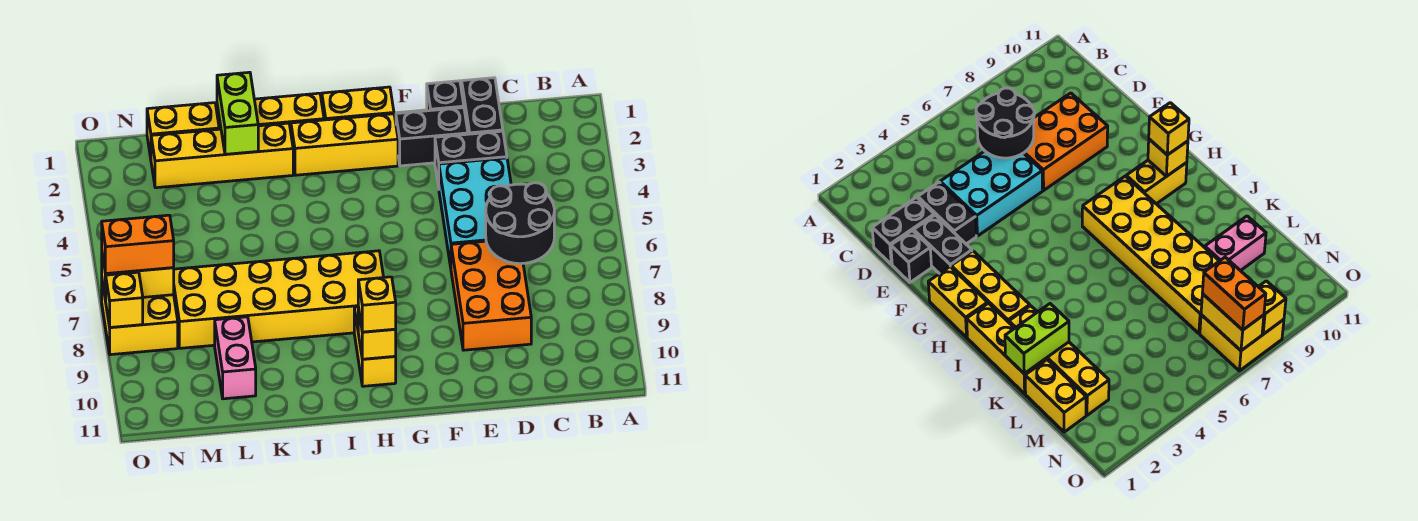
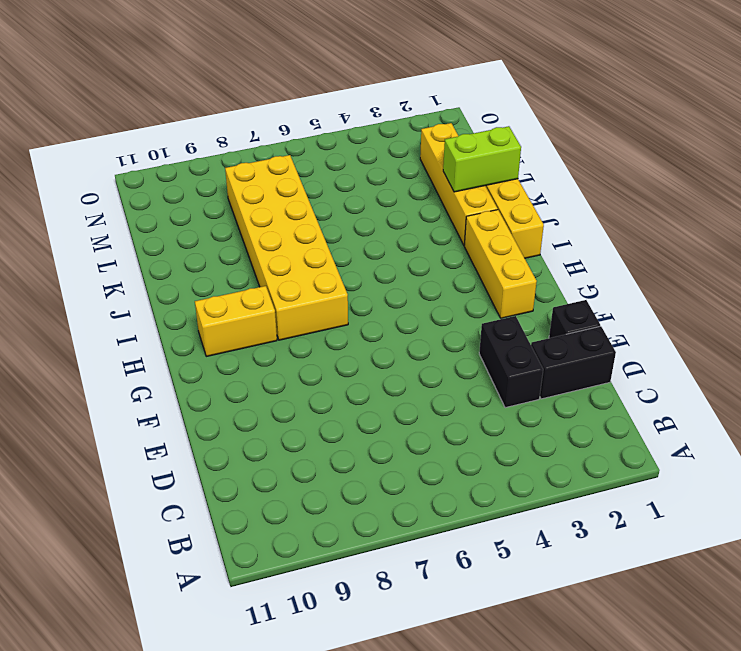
none -> cyan brick D4:E6 level 1
none -> orange brick D7:E9 level 1
none -> black brick E2:F2 level 1

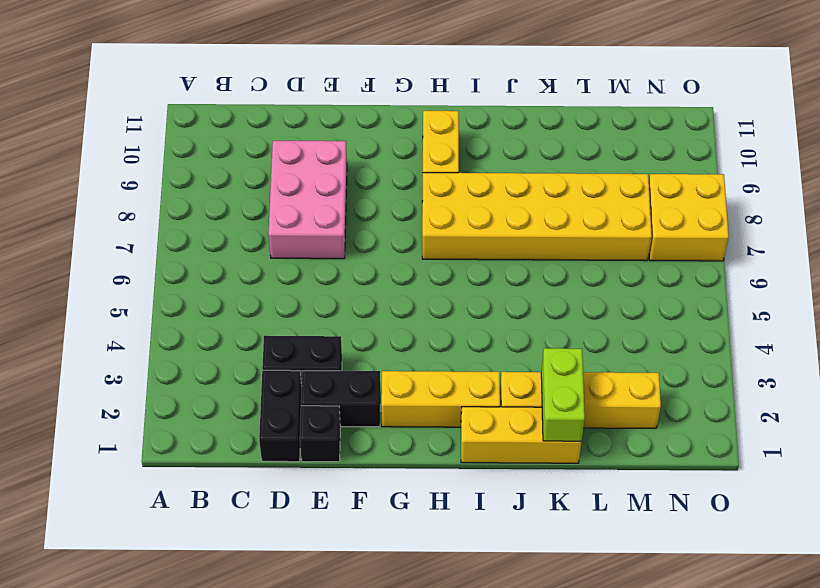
pink brick D7:E9 level 1 -> orange brick D7:E9 level 1
none -> cyan brick D4:E6 level 1
none -> yellow brick G1:H1 level 1
none -> yellow brick L1:M1 level 1

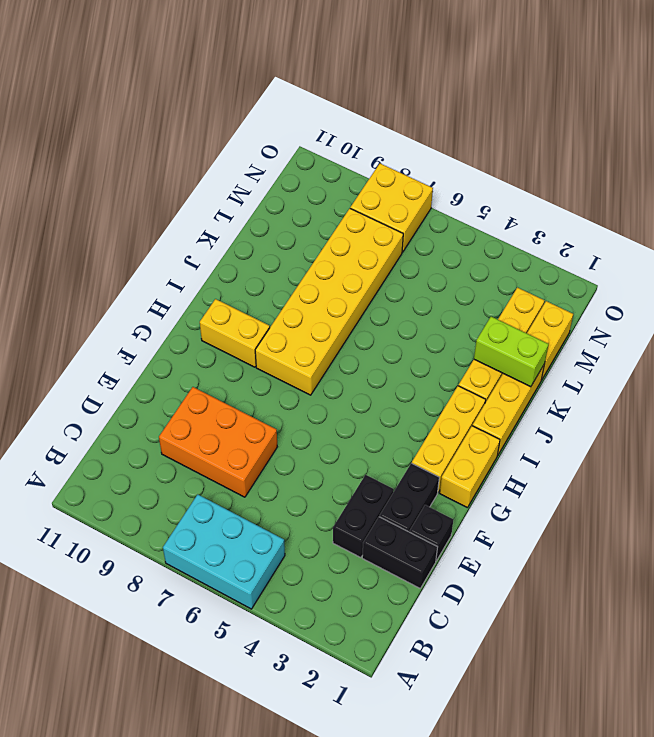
cyan brick A5:B7 level 1 -> cyan brick D4:E6 level 1
none -> pink brick L9:L10 level 1
none -> black round brick C6:D7 level 2
none -> yellow brick H10 level 2

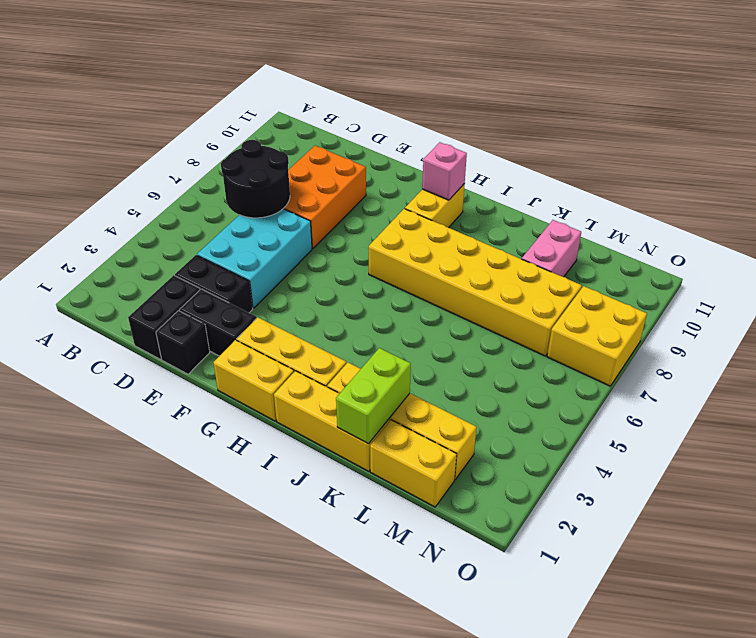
pink brick H10 level 2 -> yellow brick H10 level 2
none -> yellow brick N7:O7 level 2
none -> yellow brick O8 level 2
none -> yellow brick H10 level 3

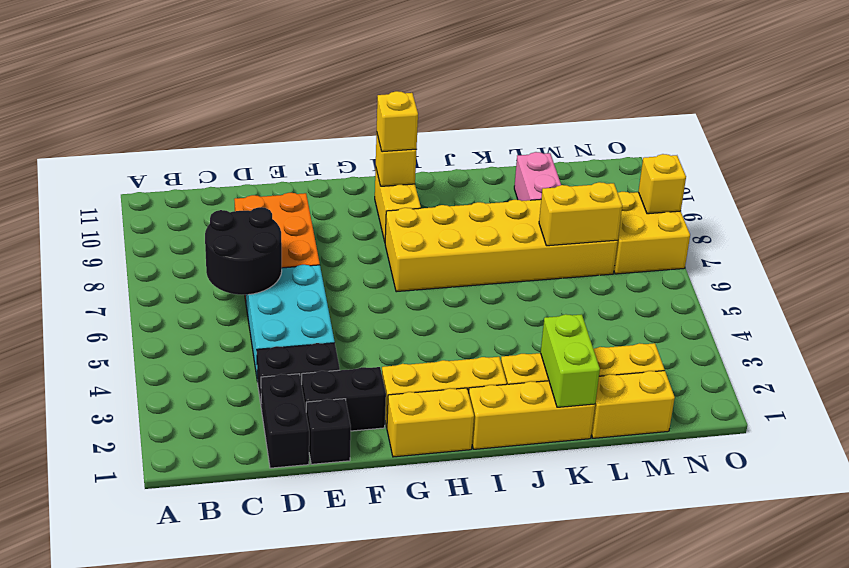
yellow brick L7:M7 level 2 -> yellow brick N7:O7 level 2
none -> orange brick N7:O7 level 3

